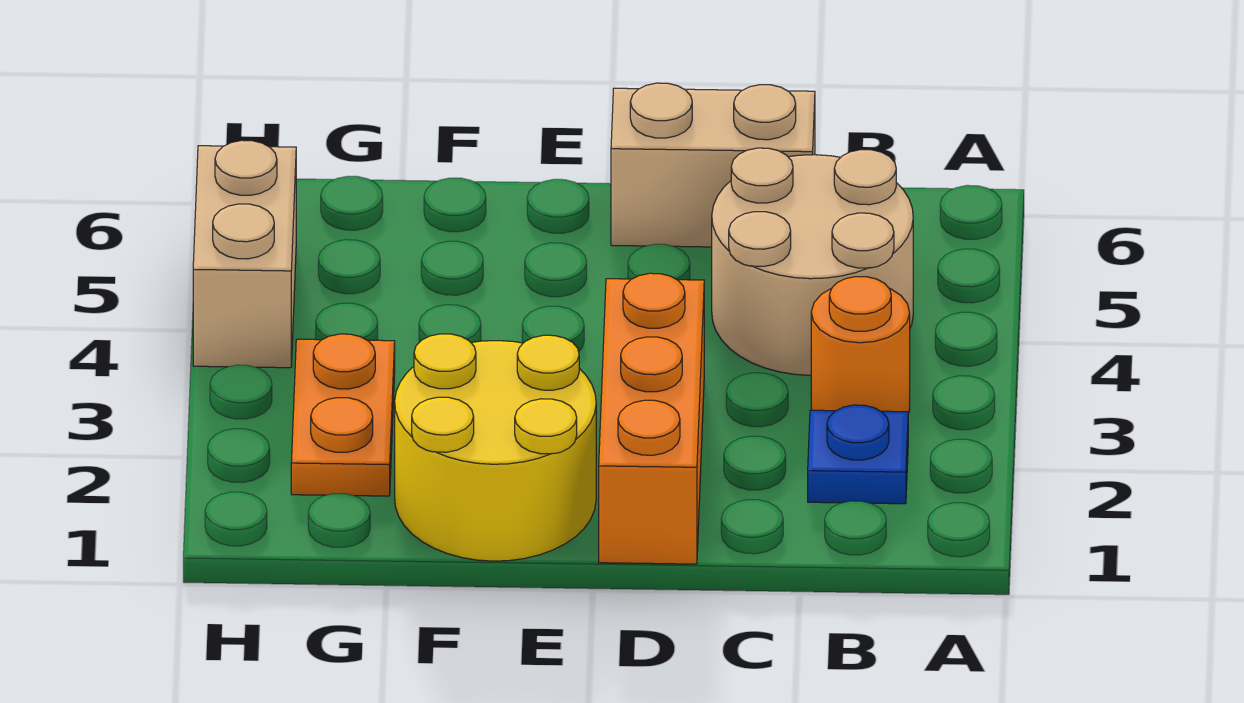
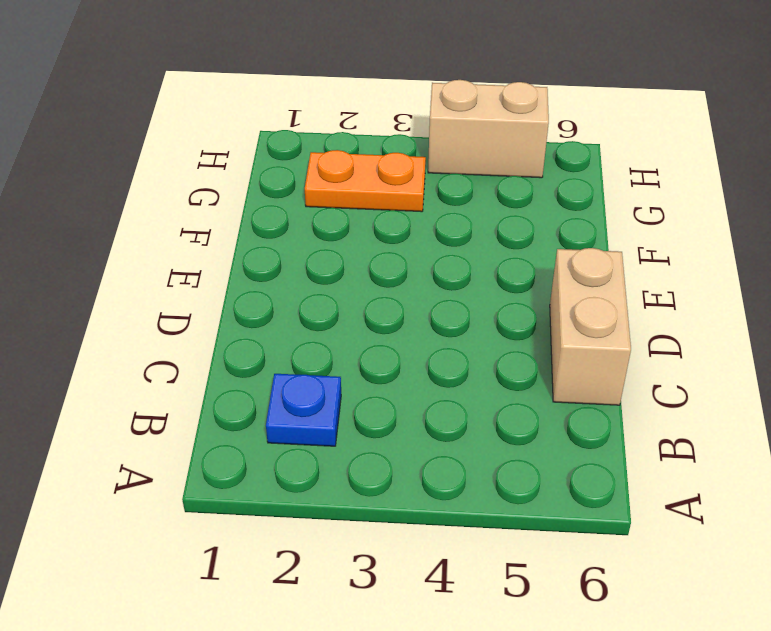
none -> orange round brick B3 level 1
none -> tan round brick B4:C5 level 1

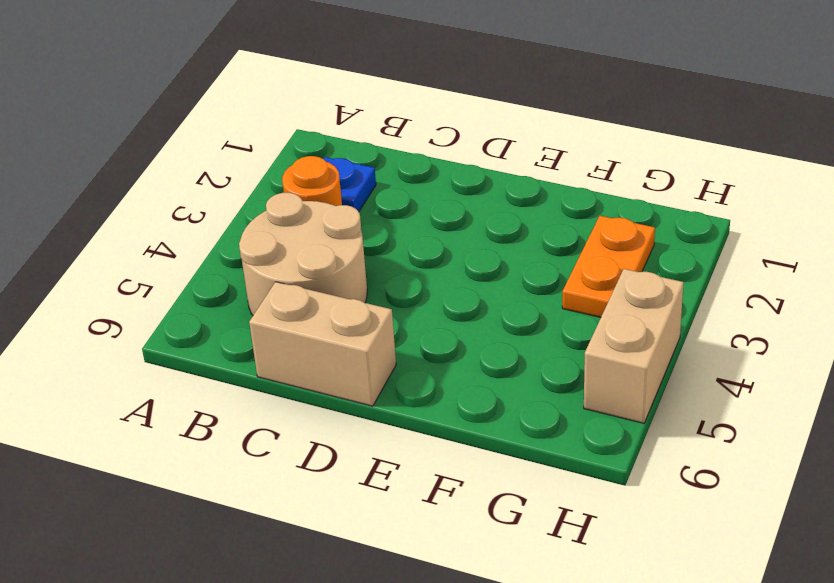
none -> orange brick D1:D3 level 1
none -> yellow round brick E1:F2 level 1

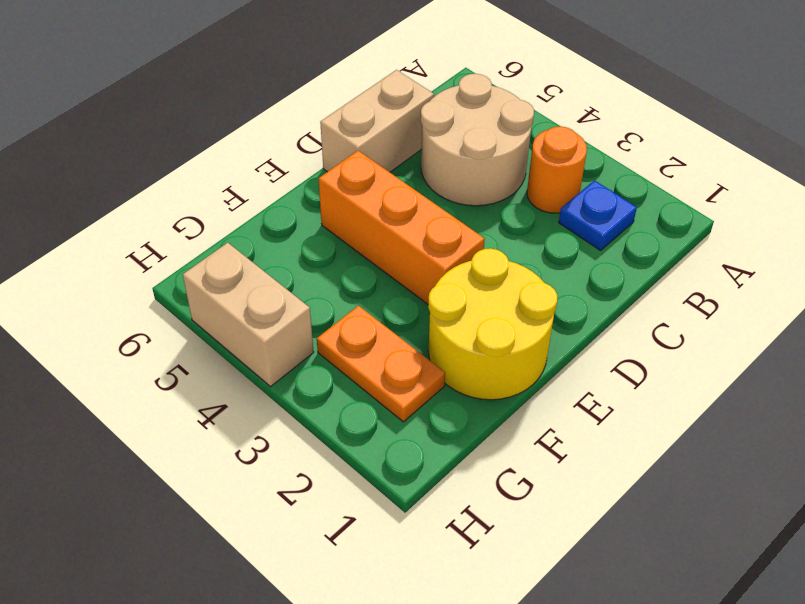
orange brick E3:E5 level 1 -> orange brick D1:D3 level 1

